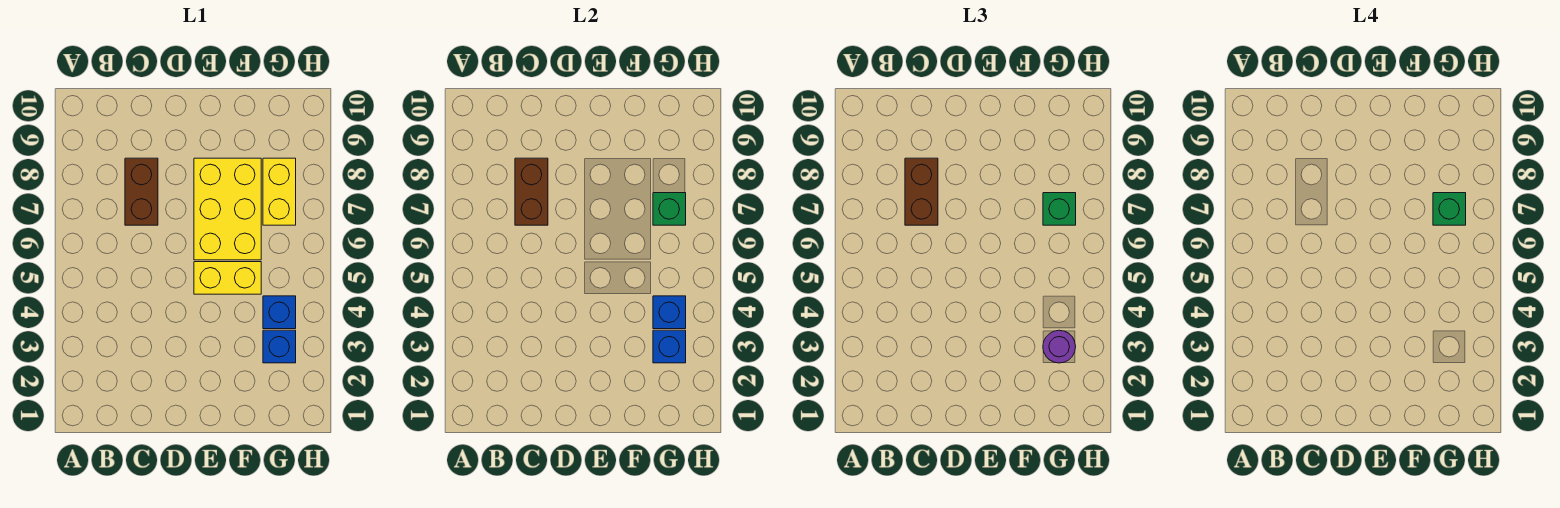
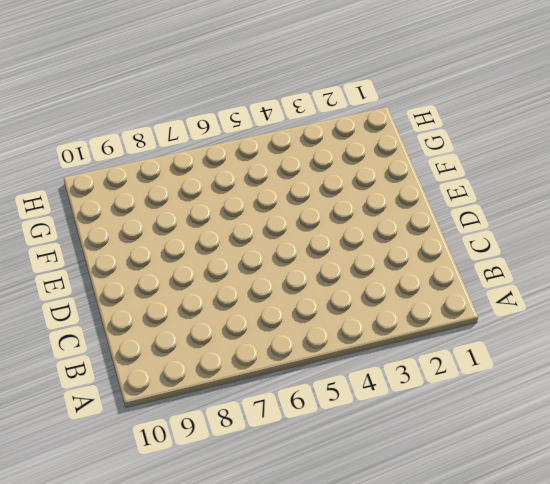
none -> brown brick C7:C8 level 1
none -> yellow brick E5:F5 level 1
none -> yellow brick E6:F8 level 1

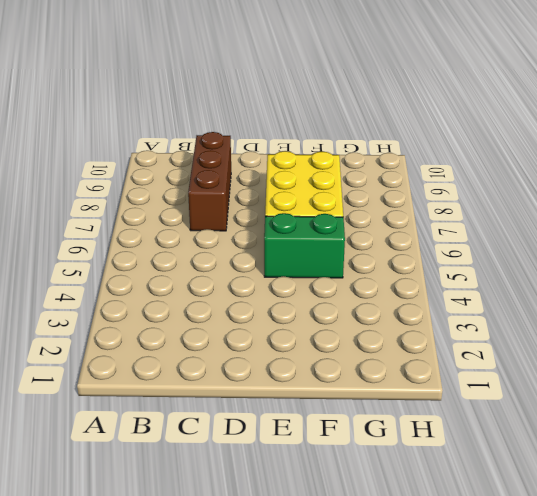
brown brick C7:C9 level 1 -> brown brick C7:C8 level 1
green brick E5:F5 level 1 -> yellow brick E5:F5 level 1
none -> blue brick G3 level 1
none -> blue brick G4 level 1
none -> yellow brick G7:G8 level 1

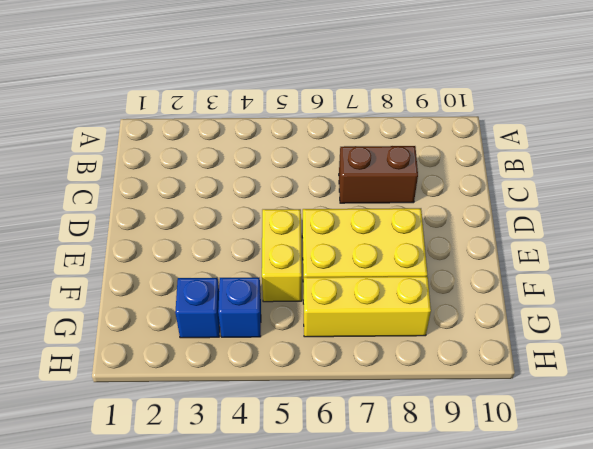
yellow brick G6:G8 level 1 -> yellow brick G7:G8 level 1
none -> brown brick C7:C8 level 2
none -> blue brick G3 level 2
none -> blue brick G4 level 2

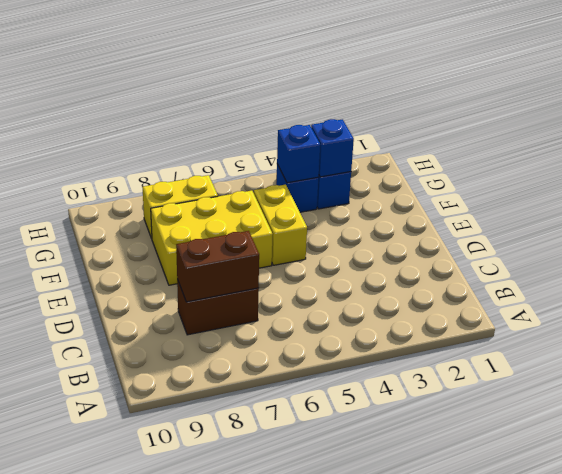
none -> green brick G7 level 2
none -> brown brick C7:C8 level 3
none -> purple round brick G3 level 3

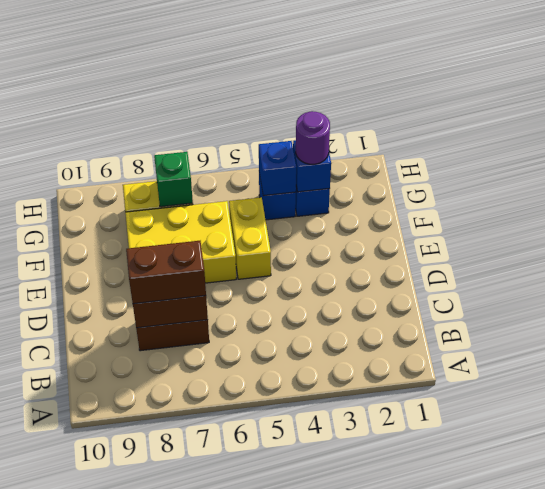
none -> green brick G7 level 3
none -> green brick G7 level 4

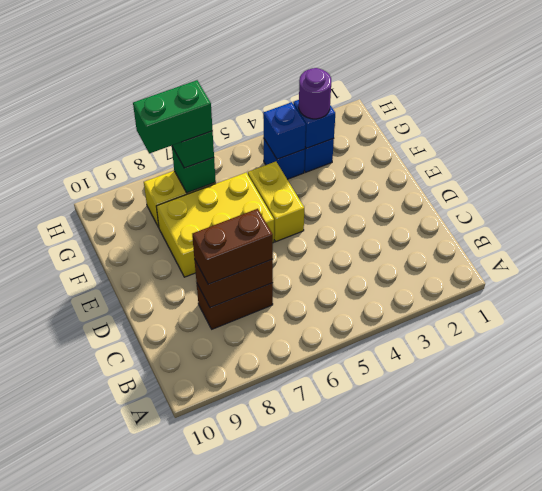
green brick G7:G8 level 4 -> green brick G7 level 4

